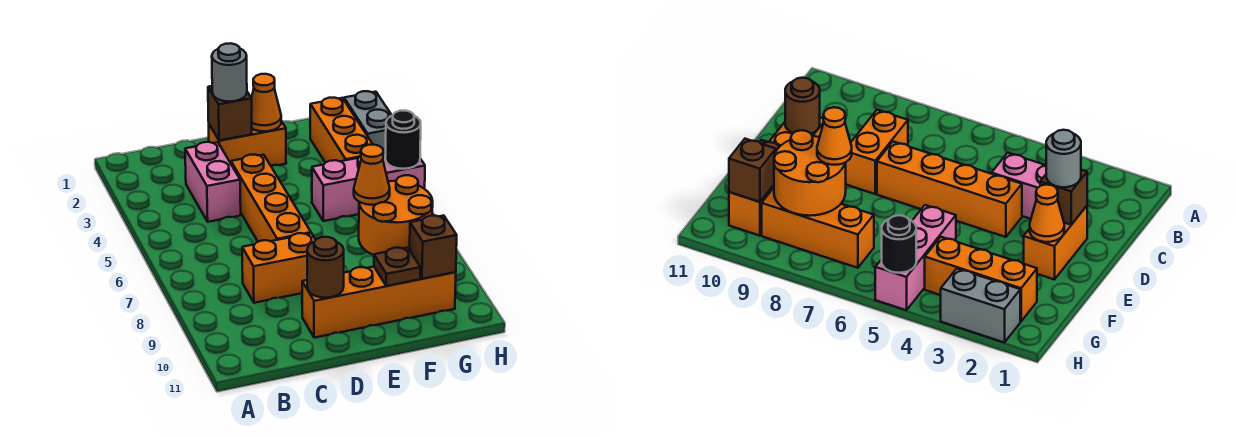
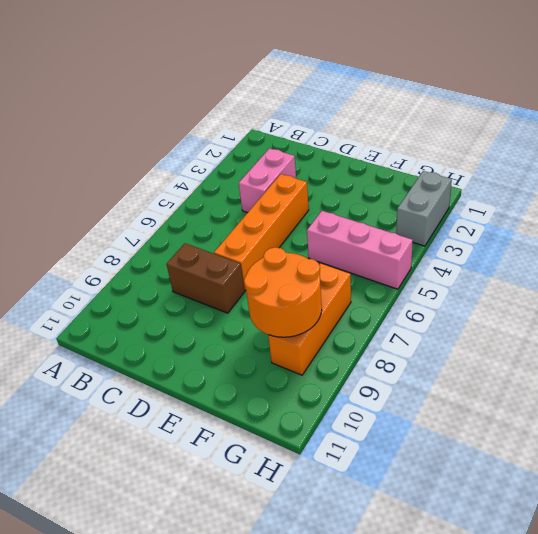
brown brick C8:D8 level 1 -> orange brick C8:D8 level 1
none -> orange brick D2:E2 level 1
none -> orange brick D10:G10 level 1
none -> orange brick G2:G4 level 1

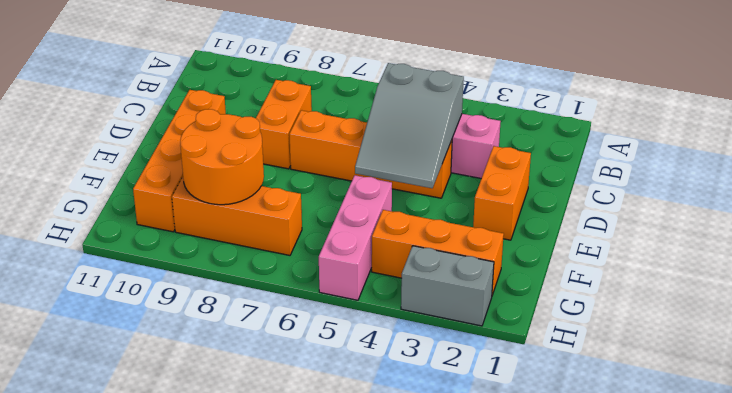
grey slope C4:E5 level 2 top C -> none
none -> brown brick D2 level 2
none -> brown round brick D10 level 2
none -> orange cone E2 level 2

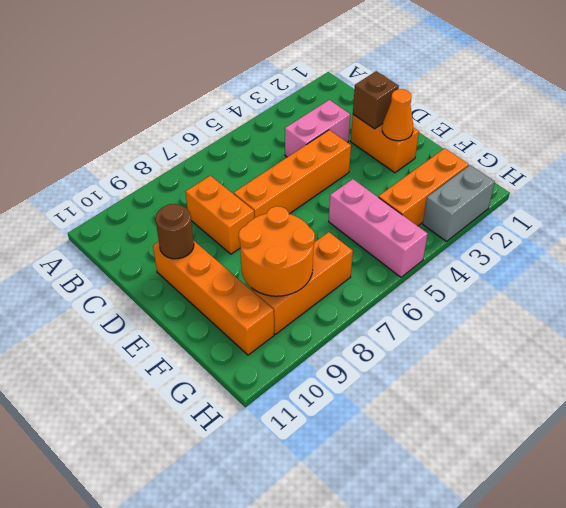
none -> brown plate F10 level 2
none -> brown brick G10 level 2
none -> black round brick H5 level 2

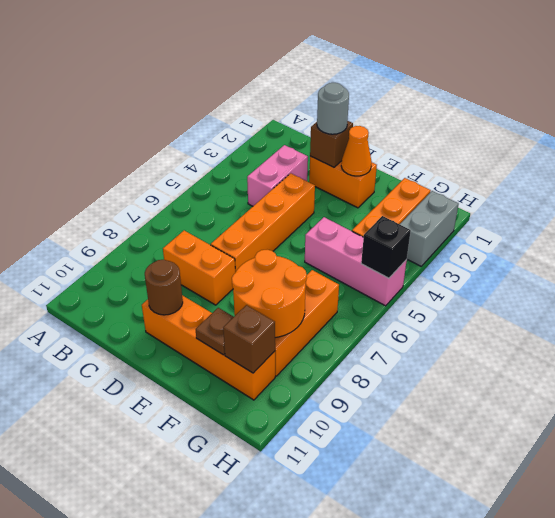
black brick H5 level 2 -> black round brick H5 level 2
none -> orange cone F8 level 3

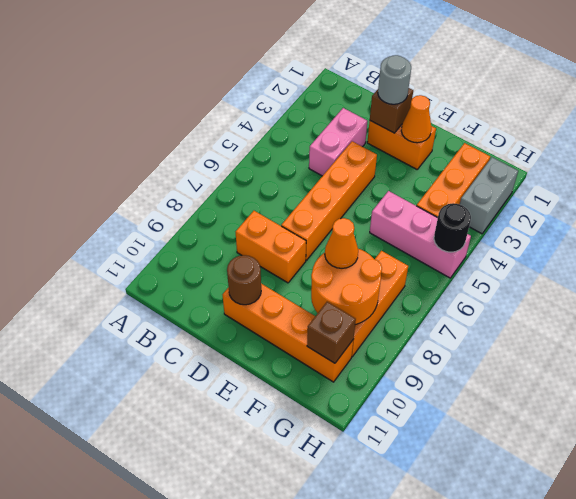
none -> brown plate F10 level 2

